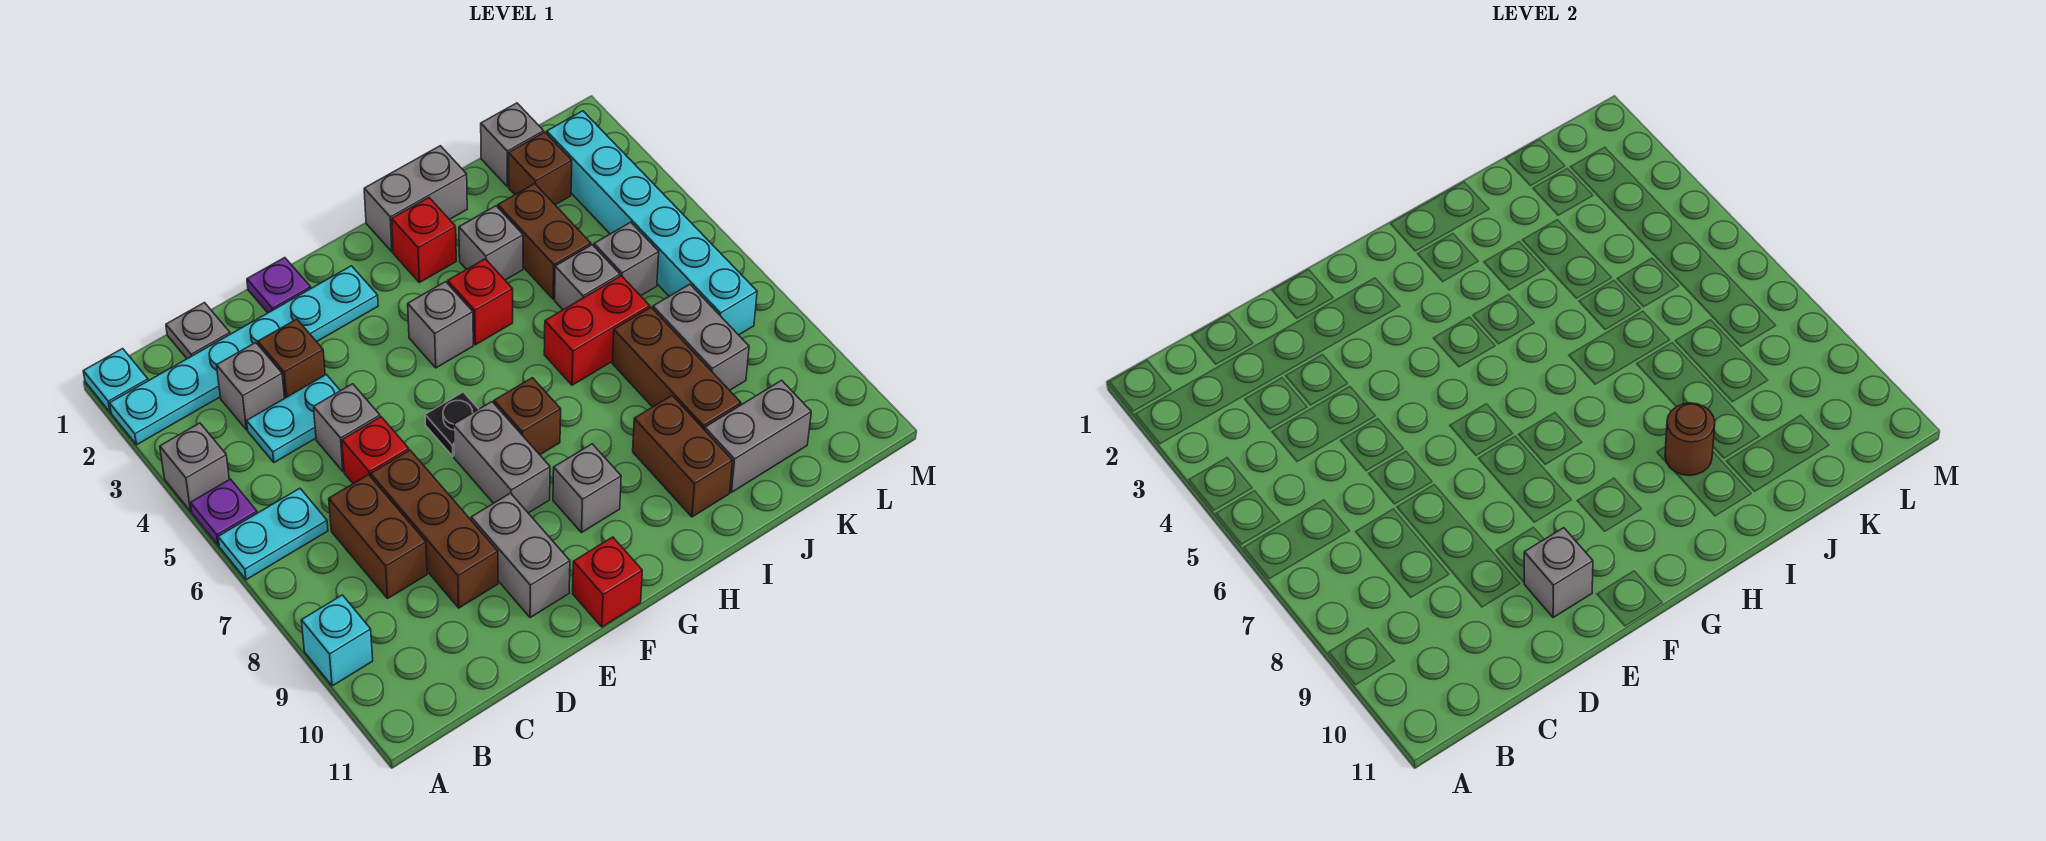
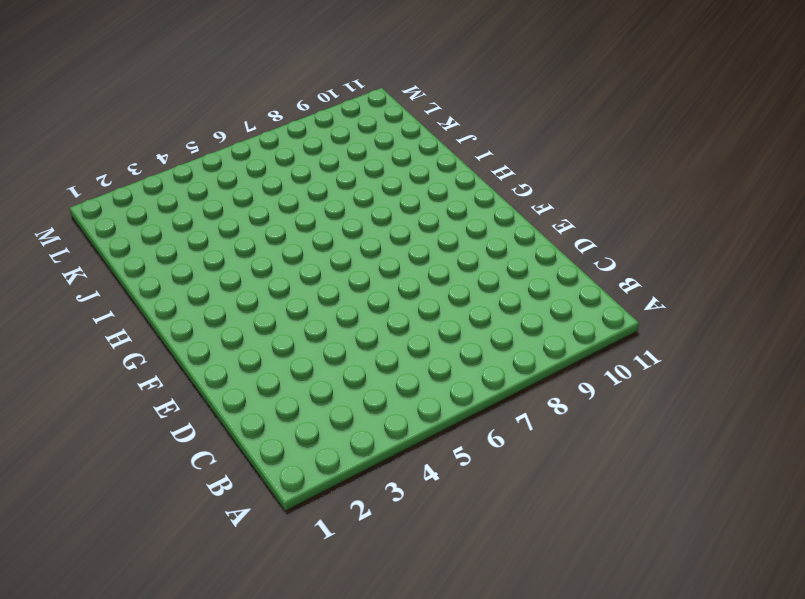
none -> cyan plate A1 level 1
none -> cyan plate A2:F2 level 1
none -> grey brick A4 level 1
none -> purple plate A5 level 1

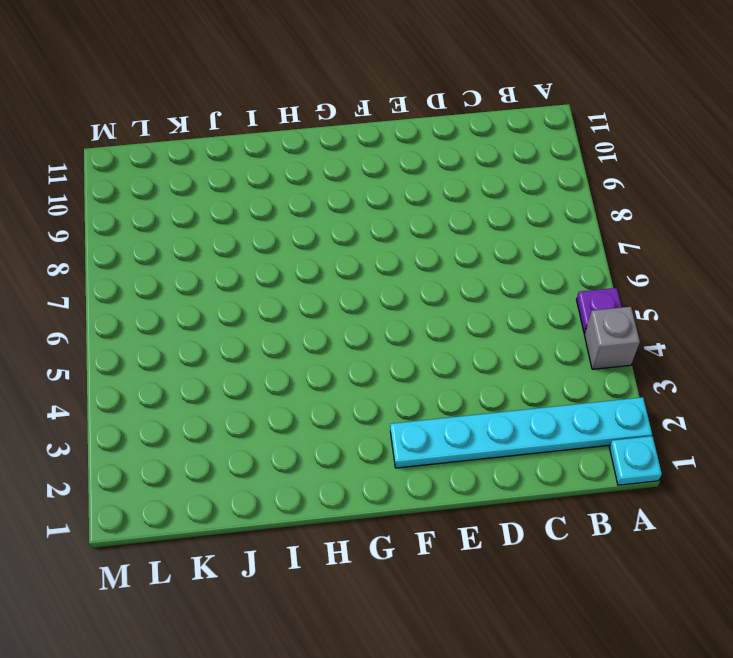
none -> cyan plate A6:B6 level 1
none -> cyan brick A9 level 1
none -> grey plate C1 level 1
none -> grey brick C3 level 1

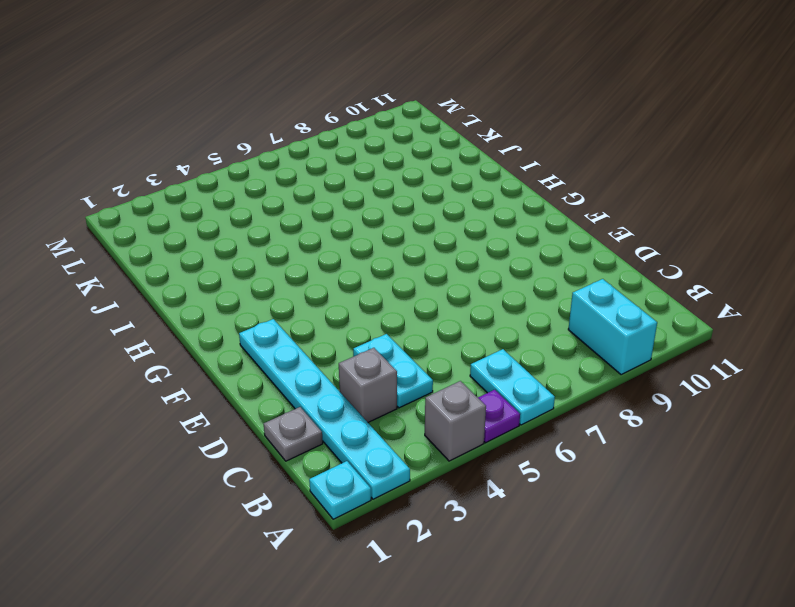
cyan brick A9:B9 level 1 -> cyan brick A9 level 1
none -> brown brick C7:C8 level 1
none -> brown brick D3 level 1
none -> grey brick D5 level 1
none -> red brick D6 level 1

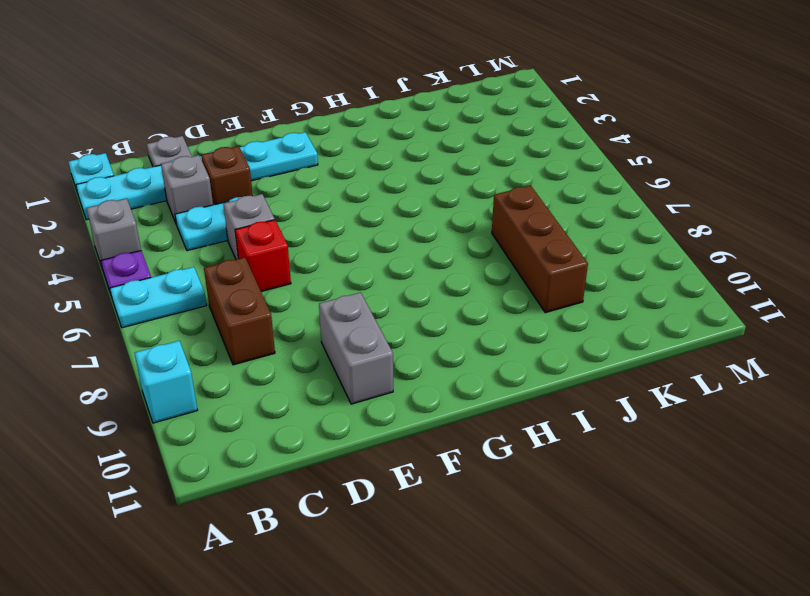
none -> brown brick D7:D9 level 1
none -> purple plate E1 level 1
none -> black plate F6 level 1
none -> grey brick F7:F8 level 1

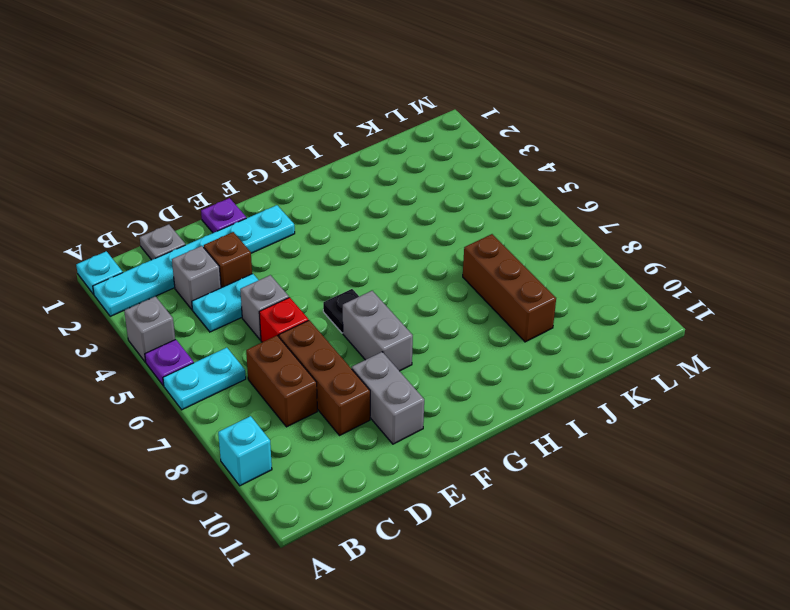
none -> red brick F11 level 1
none -> grey brick G4 level 1
none -> brown brick G7 level 1
none -> grey brick G9 level 1

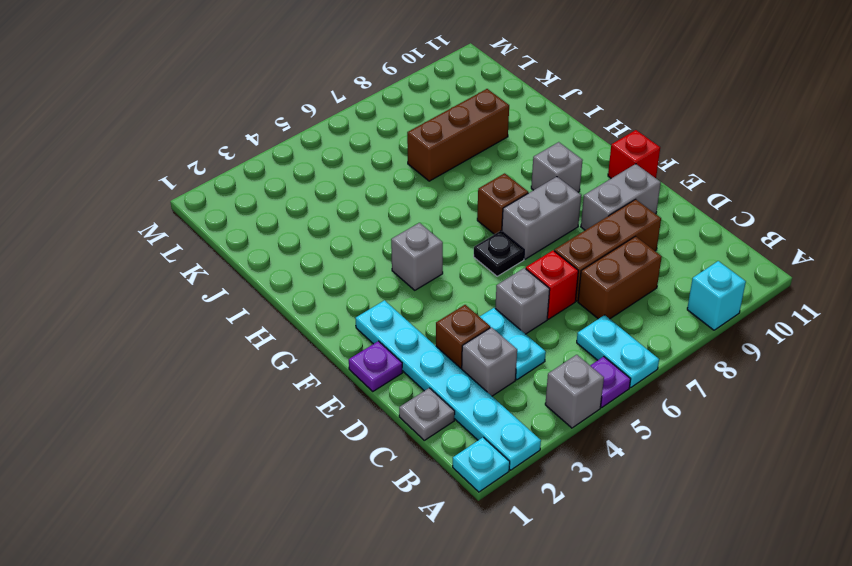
none -> grey brick H1:I1 level 1
none -> red brick H2 level 1
none -> red brick H4 level 1
none -> grey brick I3 level 1

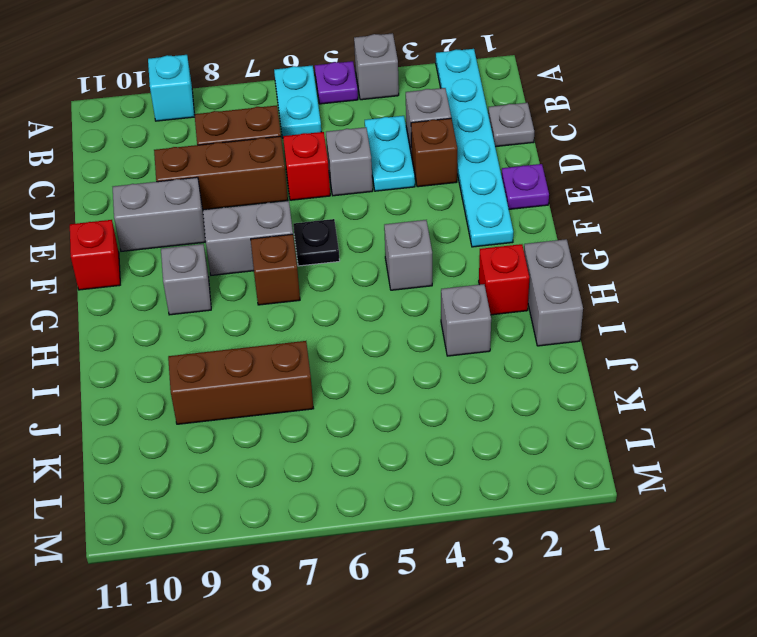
none -> cyan plate A1 level 1
none -> red brick H4 level 1
none -> red brick I6:J6 level 1
none -> brown brick I9:I10 level 1

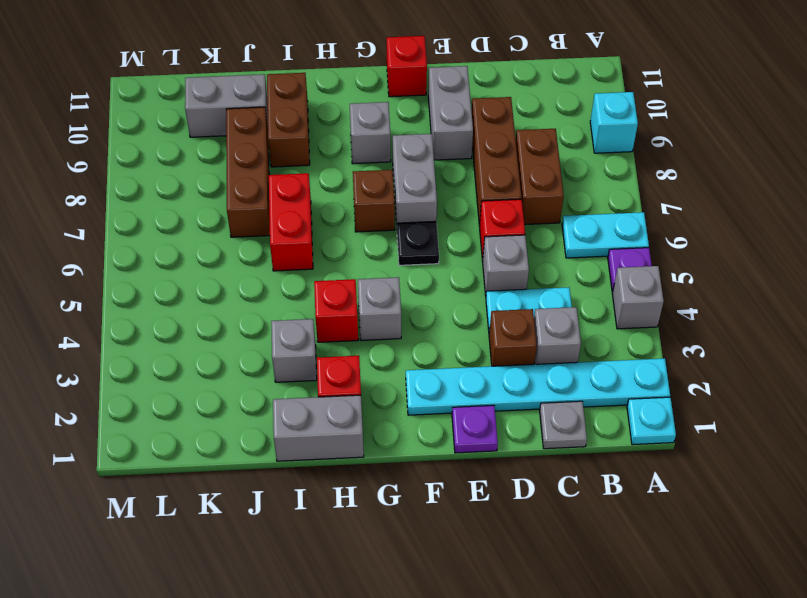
red brick I6:I7 level 1 -> red brick I6:J6 level 1
none -> brown brick J3:J4 level 1
none -> grey brick J5 level 1
none -> grey brick K1 level 1
none -> brown brick K2 level 1

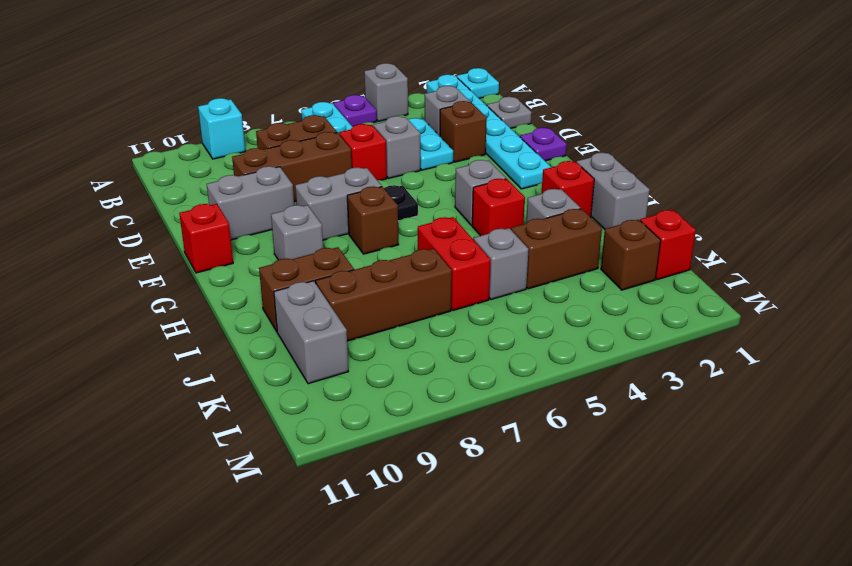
red brick K1 level 1 -> grey brick K1 level 1
none -> grey brick K5 level 1
none -> grey brick K7:K8 level 1
none -> cyan brick L2:L7 level 1
none -> grey brick E10 level 2

